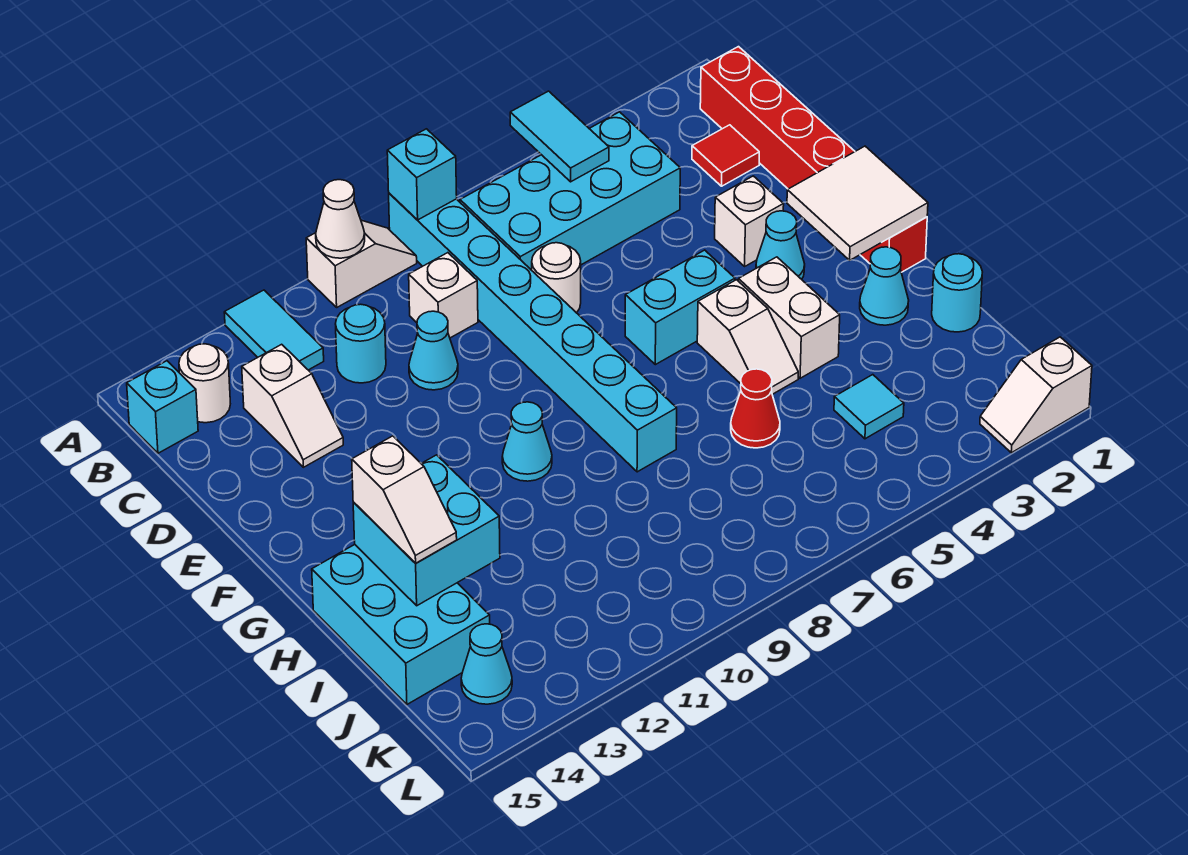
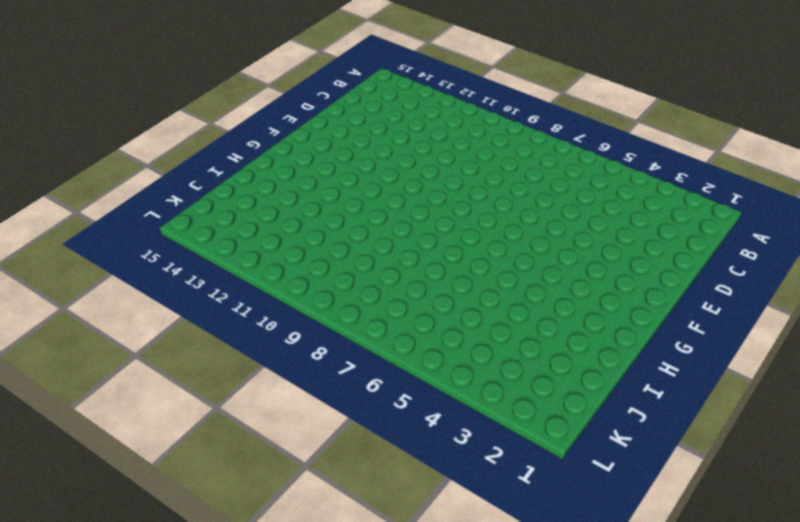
none -> cyan brick A8:H8 level 1
none -> white slope A9:A10 level 1 top 10
none -> cyan tile A12:B12 level 1
none -> red brick B1:G1 level 1

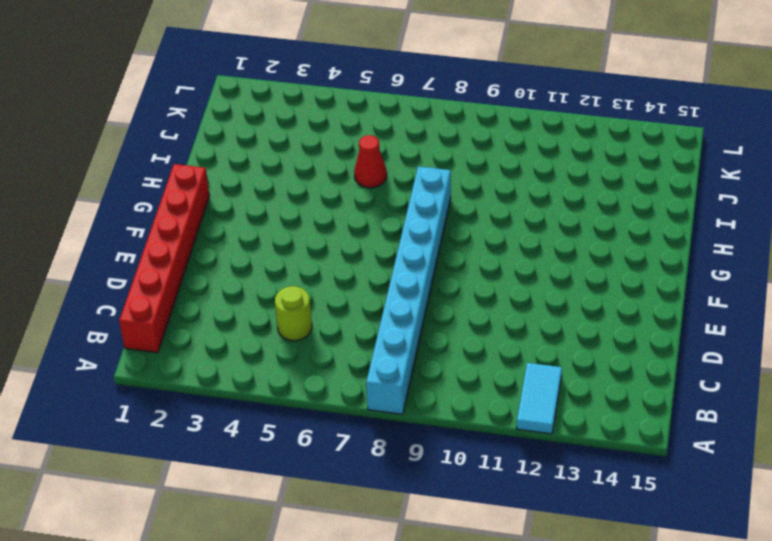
lime round brick C5 level 1 -> cyan brick B4:C7 level 1
none -> white slope A9:A10 level 1 top 10
none -> white round brick B14 level 1
none -> cyan brick B15 level 1
none -> red tile C2 level 1

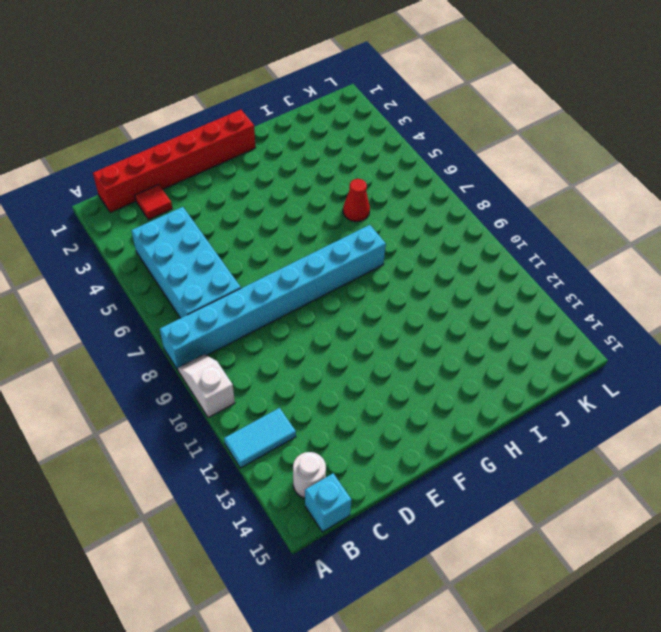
none -> white brick C9 level 1
none -> cyan round brick C11 level 1
none -> white slope C13:D13 level 1 top C
none -> white round brick D7 level 1

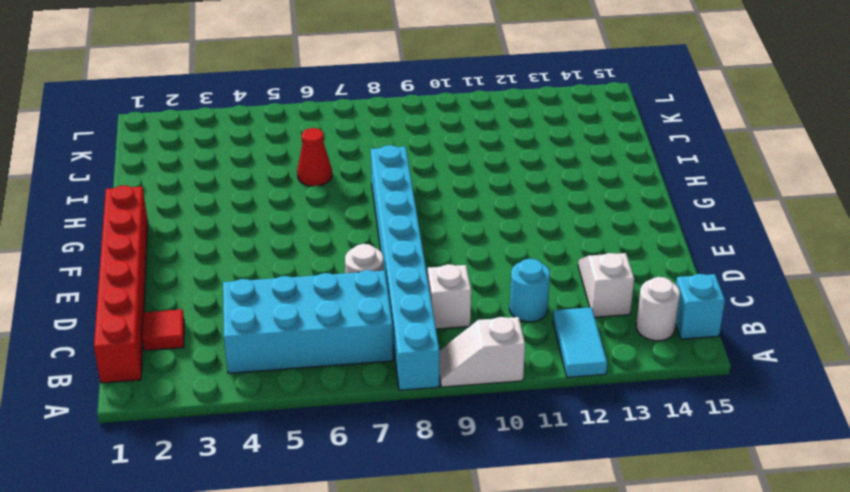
none -> cyan cone D10 level 1
none -> white brick E3 level 1
none -> cyan cone F3 level 1
none -> cyan brick F5:F6 level 1

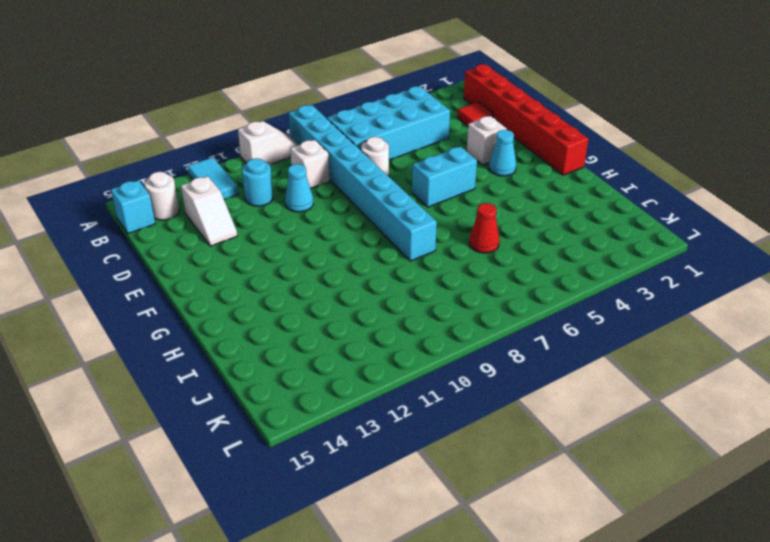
none -> white brick G4:H4 level 1
none -> white slope G5:H5 level 1 top G
none -> cyan cone G10 level 1
none -> cyan cone H2 level 1

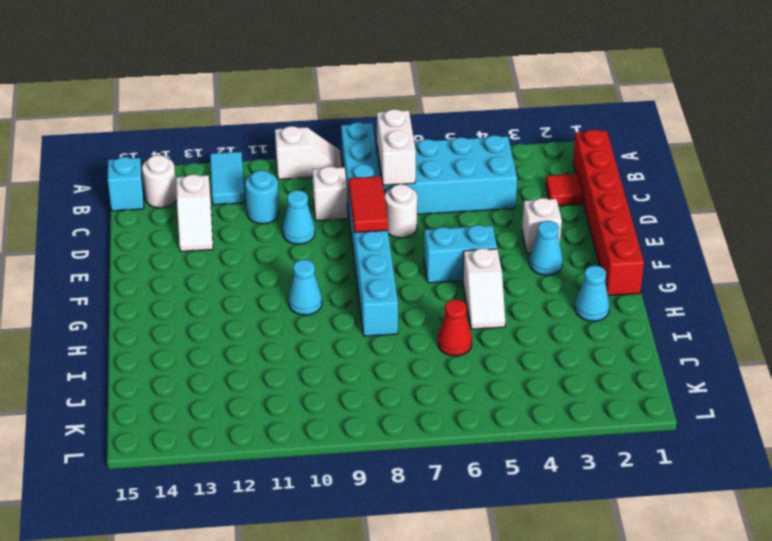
white brick B7:C7 level 2 -> white brick G4:H4 level 1
red tile D8:E8 level 2 -> none
none -> cyan brick H14:J15 level 1
none -> cyan round brick I1 level 1
none -> cyan tile J4 level 1
none -> cyan cone K14 level 1

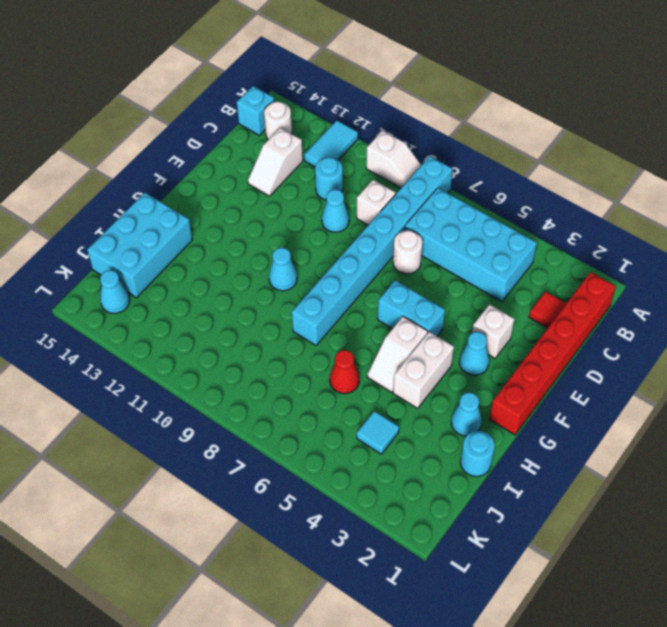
none -> white slope L1:L2 level 1 top 1
none -> cyan tile A5:B5 level 2
none -> cyan brick A8 level 2
none -> white cone A10 level 2

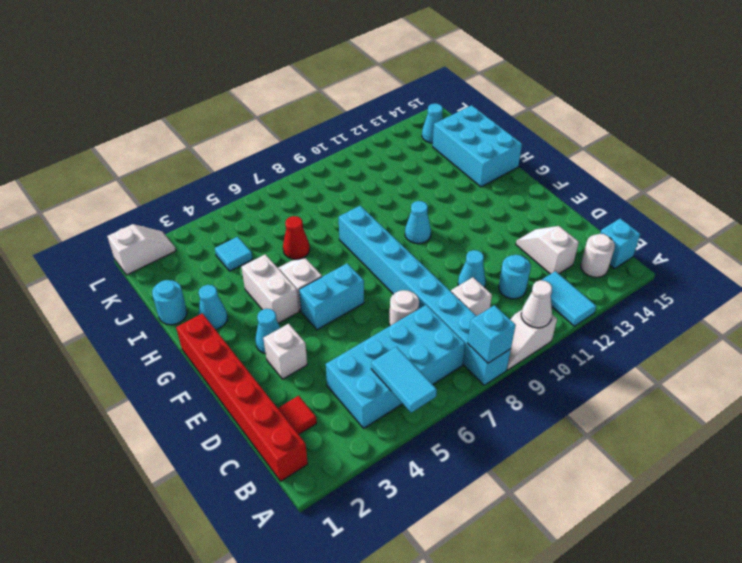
none -> white tile F1:G2 level 2
none -> cyan brick H13:I14 level 2
none -> white slope H14:I14 level 3 top H

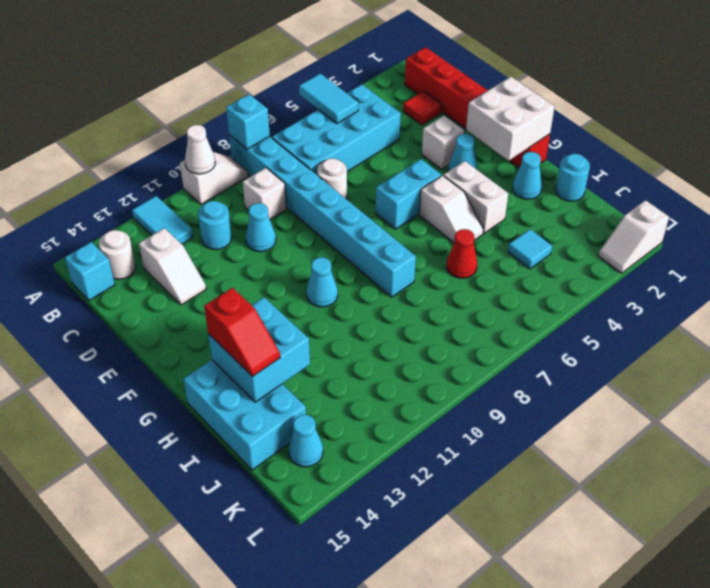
white brick F1:G2 level 2 -> white tile F1:G2 level 2
red slope H14:I14 level 3 top H -> white slope H14:I14 level 3 top H

